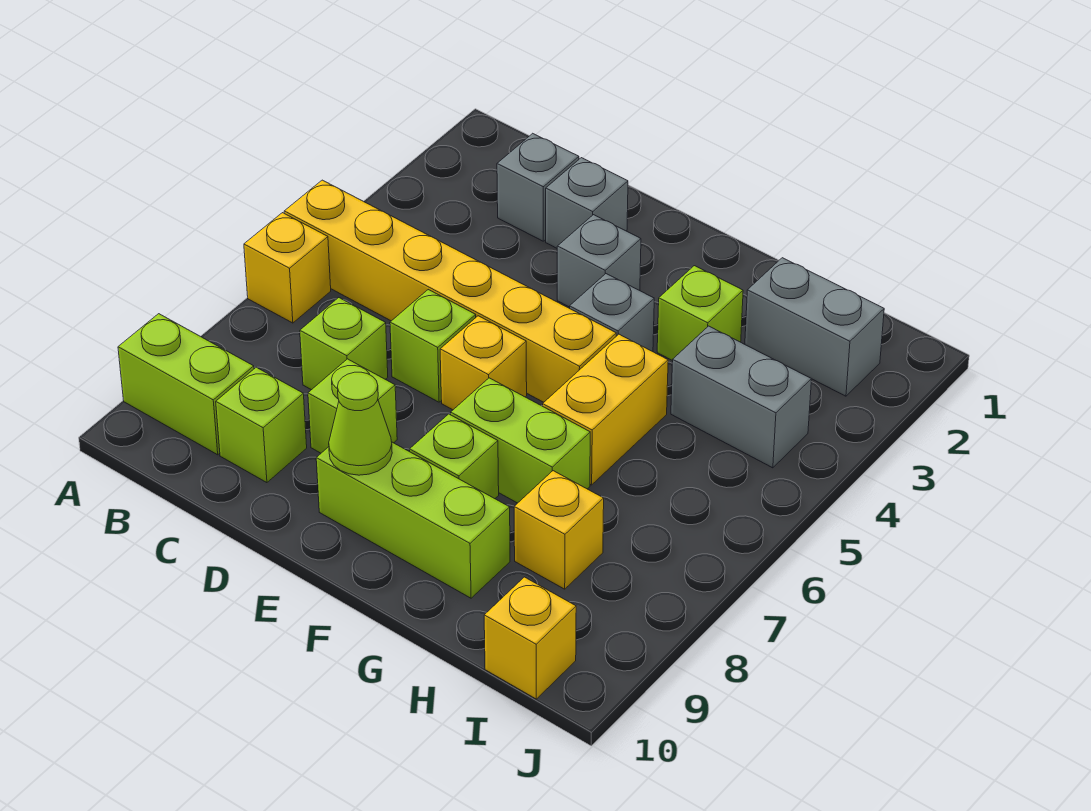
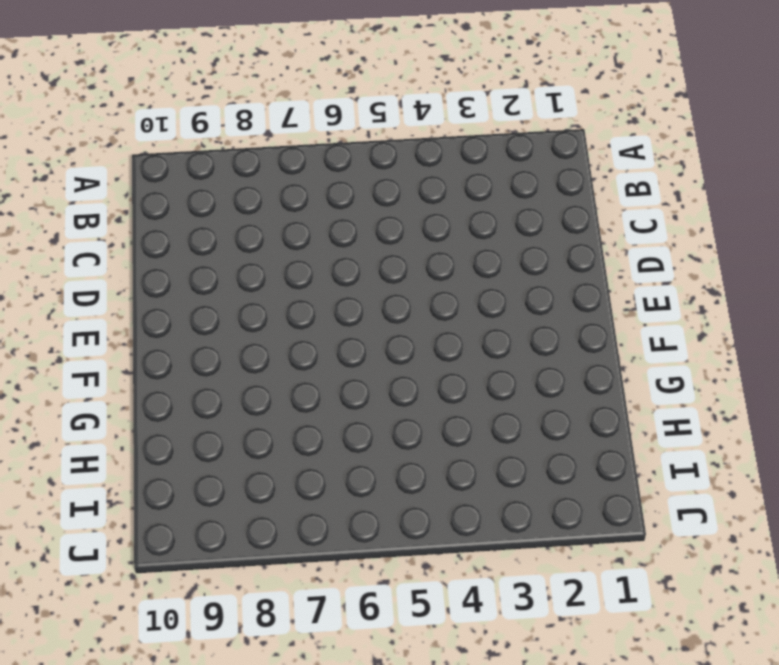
none -> yellow brick A5:F5 level 1
none -> yellow brick A6 level 1
none -> lime brick A9:B9 level 1

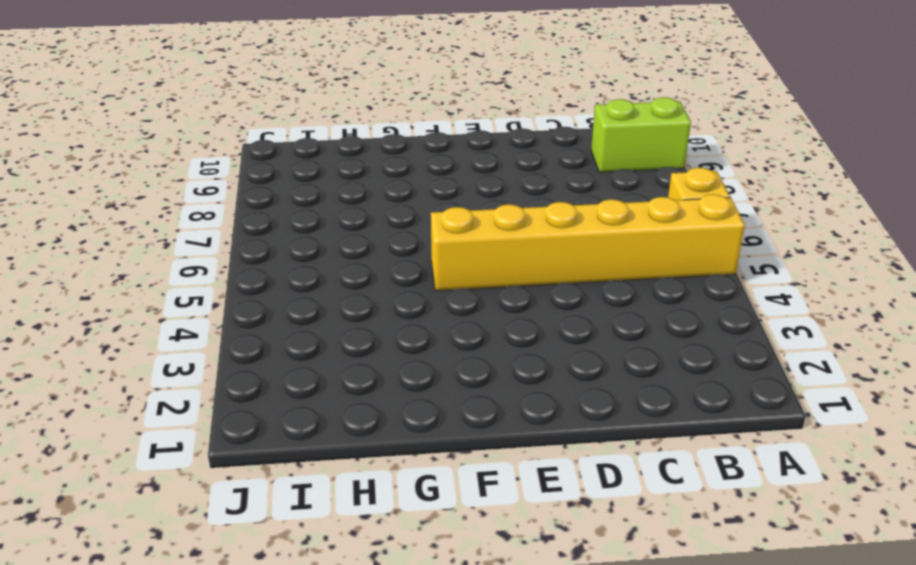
none -> grey brick C2 level 1
none -> lime brick C7 level 1
none -> lime brick C9 level 1

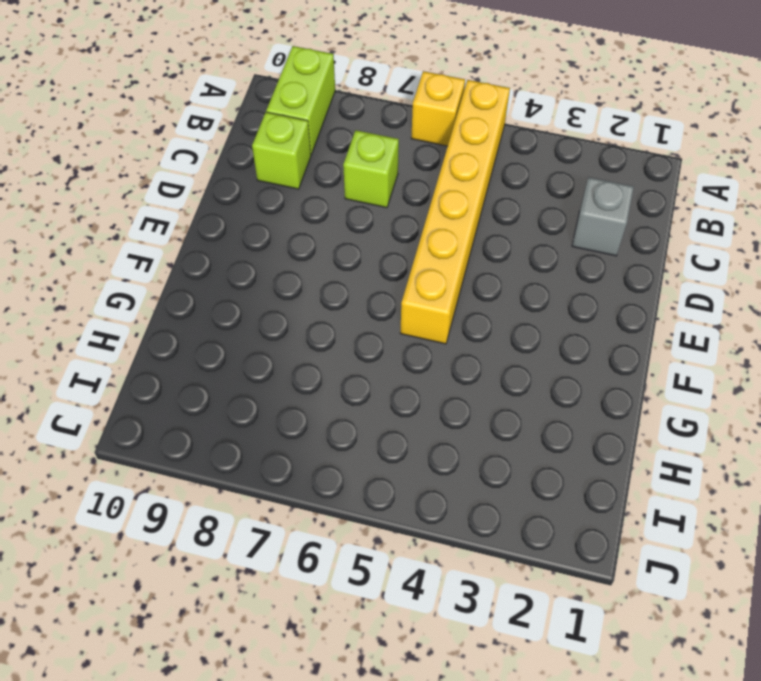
none -> grey brick D2 level 1
none -> lime brick D6 level 1
none -> lime brick D8 level 1

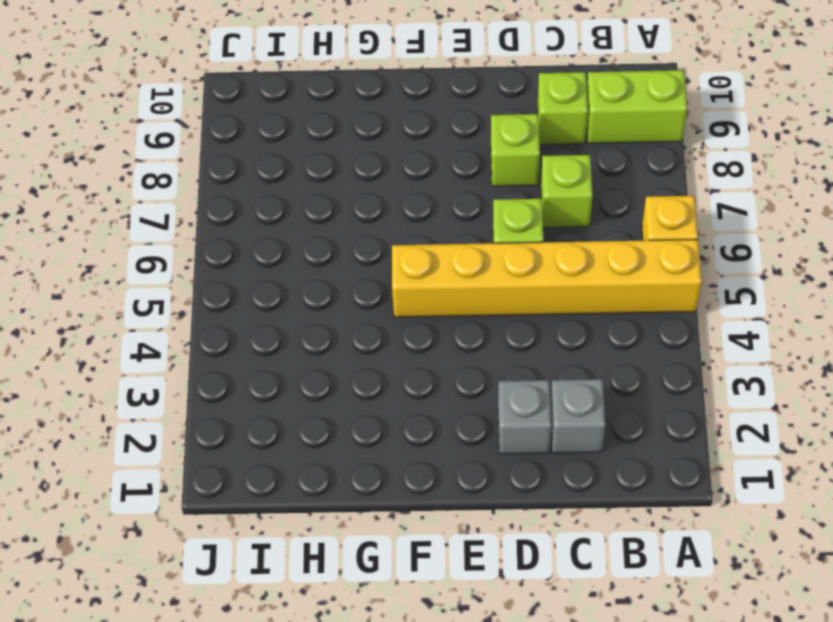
none -> grey brick E3 level 1
none -> yellow brick E6 level 1
none -> lime brick E9:G9 level 1

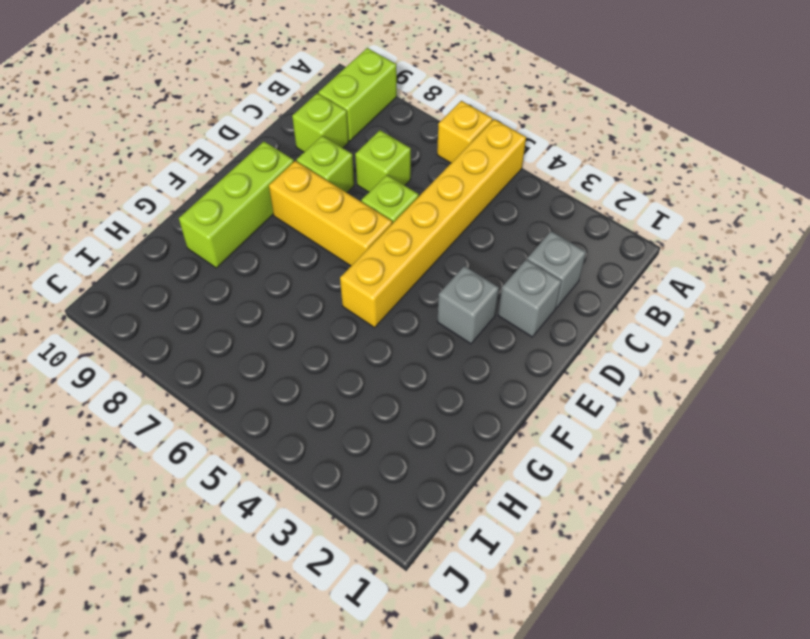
yellow brick E6:E8 level 1 -> yellow brick E6 level 1
none -> grey brick F4 level 1
none -> lime brick F7:G7 level 1
none -> lime brick F8 level 1

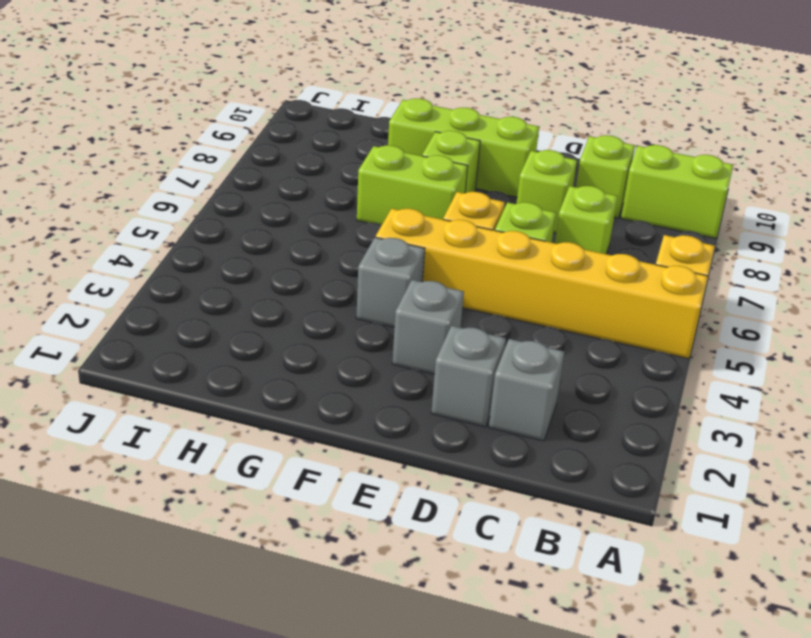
none -> lime brick G3 level 1
none -> yellow brick G5:G6 level 1
none -> grey brick H2:I2 level 1

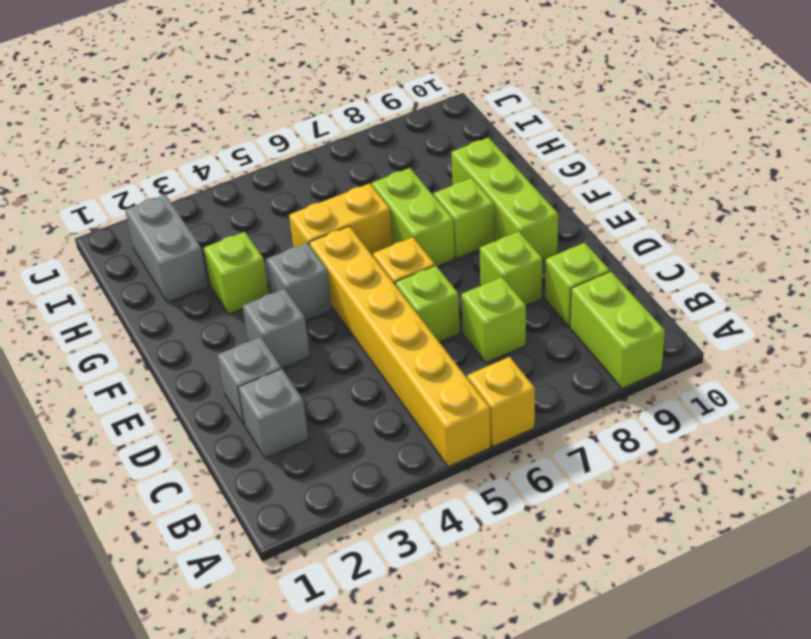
none -> grey brick H4:I4 level 1
none -> yellow brick H8 level 1
none -> yellow brick I10 level 1

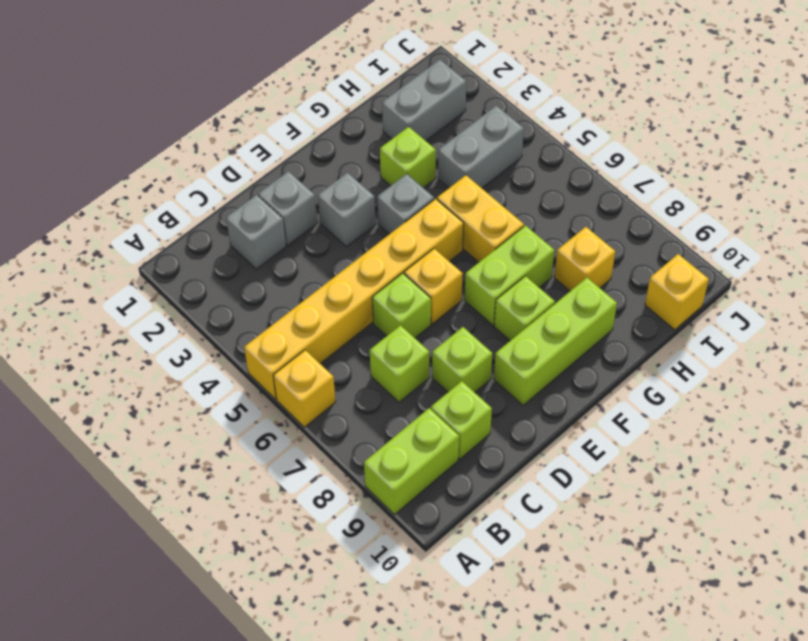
none -> lime cone E9 level 2

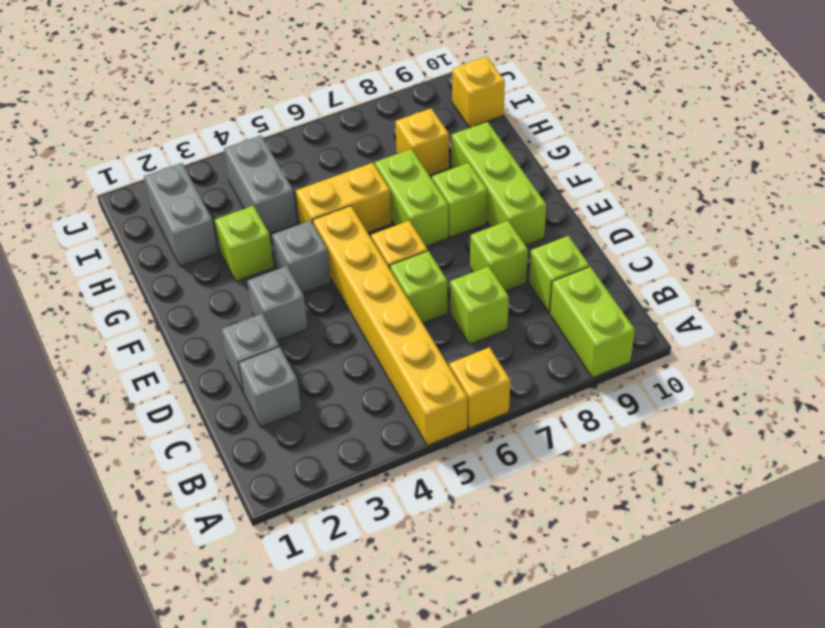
none -> lime cone E9 level 2

